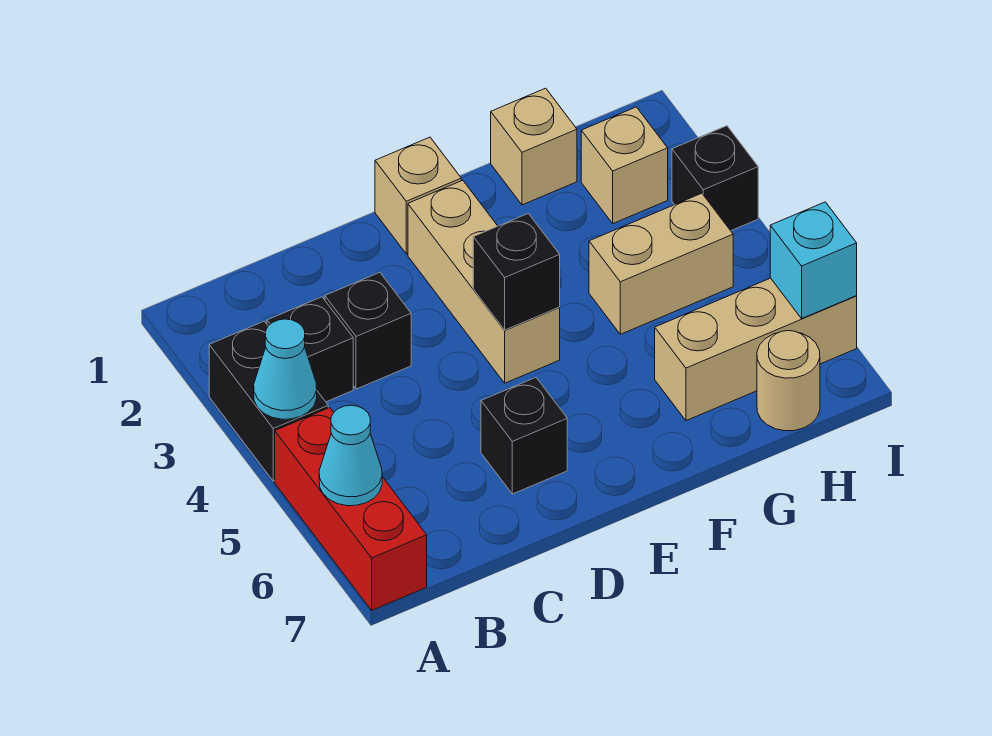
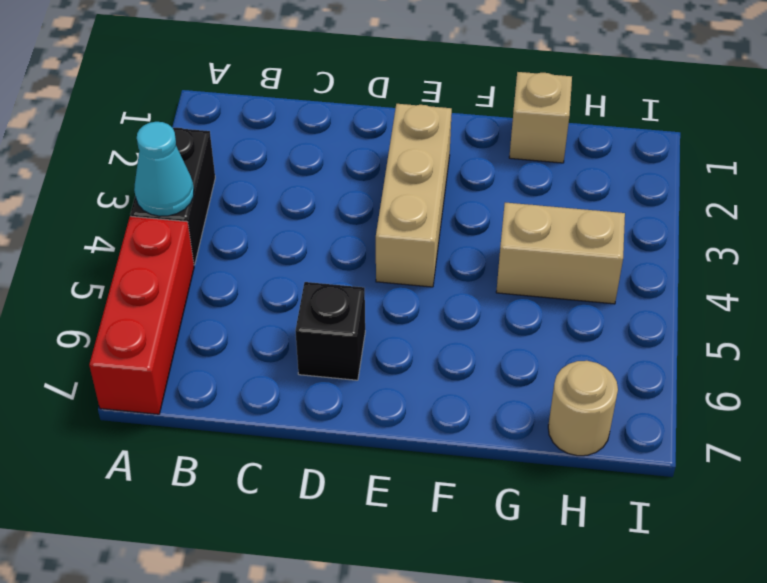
none -> black brick B3 level 1
none -> black brick C3 level 1
none -> tan brick E1 level 1

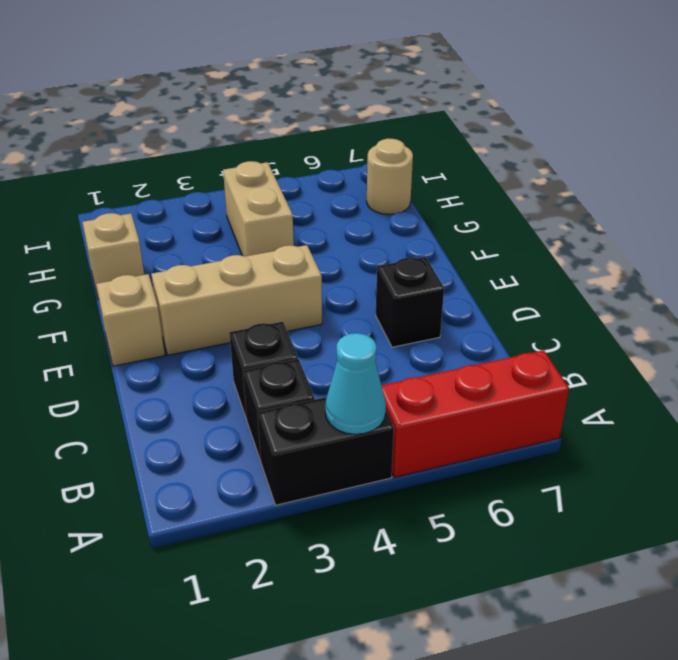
none -> tan brick G6:I6 level 1
none -> tan brick H2 level 1
none -> black brick I3 level 1

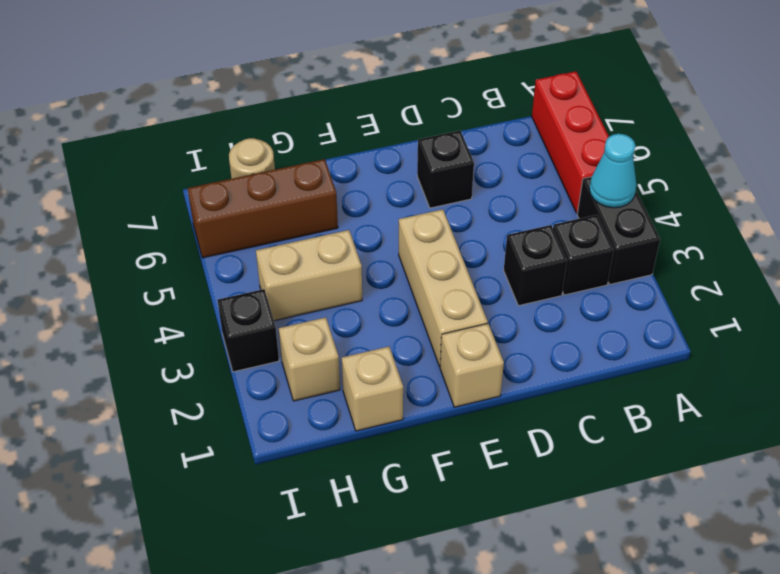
brown brick G6:I6 level 1 -> tan brick G6:I6 level 1
none -> cyan cone A6 level 2
none -> black brick E4 level 2
none -> cyan brick I6 level 2

